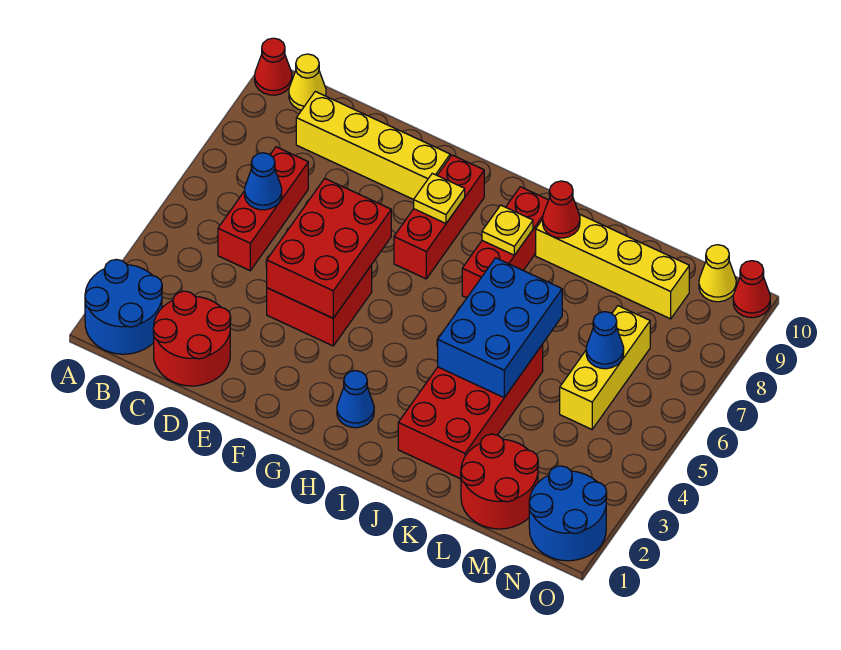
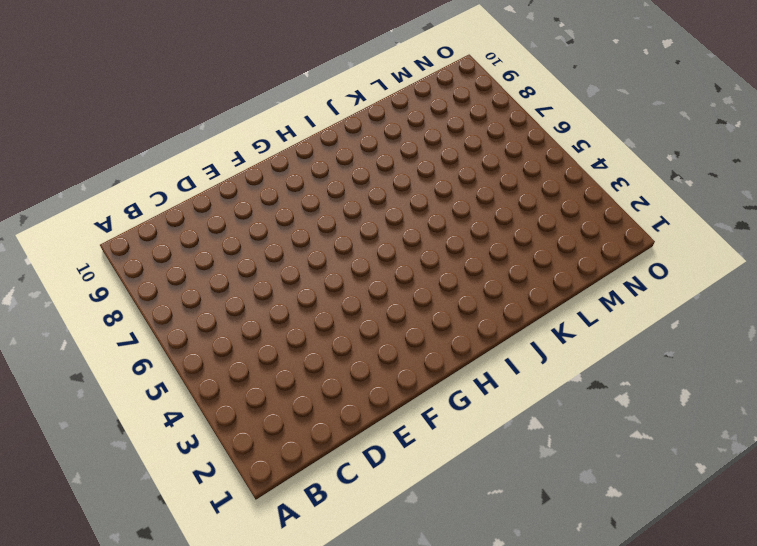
none -> blue round brick A1:B2 level 1
none -> red cone A10 level 1
none -> yellow cone B10 level 1

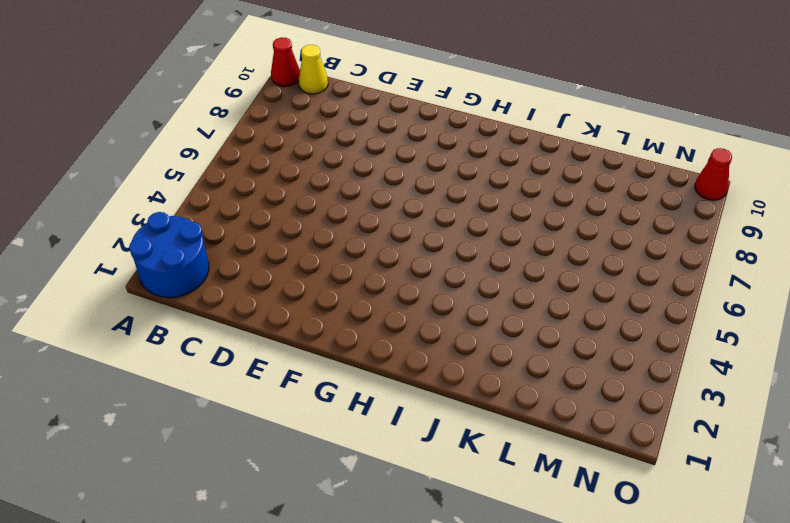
none -> red round brick C1:D2 level 1
none -> red brick C5:C7 level 1
none -> yellow brick C9:F9 level 1

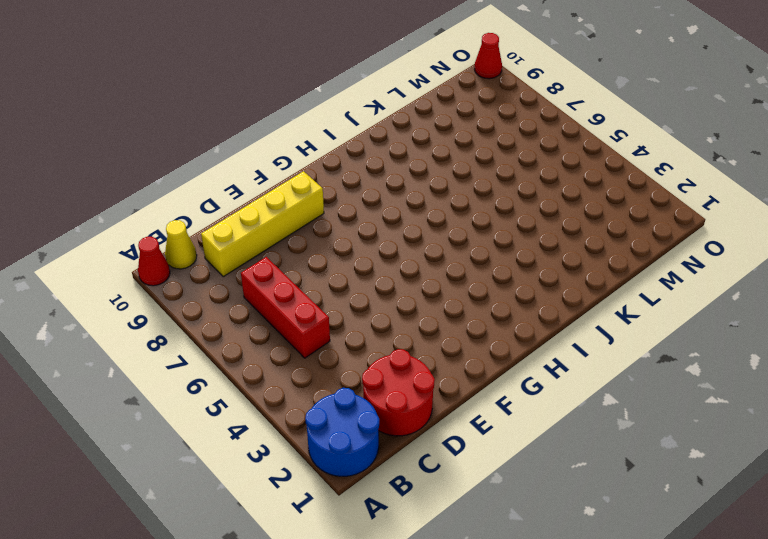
none -> red brick E4:F5 level 1
none -> red brick G7:G9 level 1
none -> blue cone H2 level 1

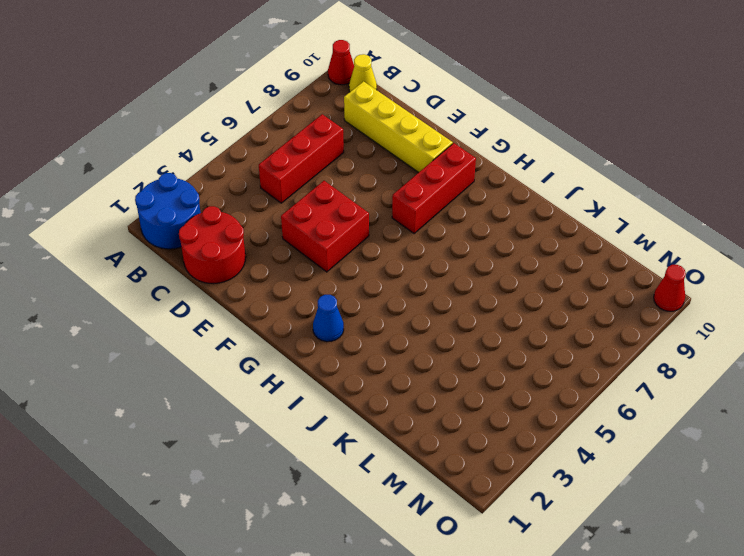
none -> red brick I7:I9 level 1
none -> red brick J2:K5 level 1
none -> yellow brick J9:M9 level 1

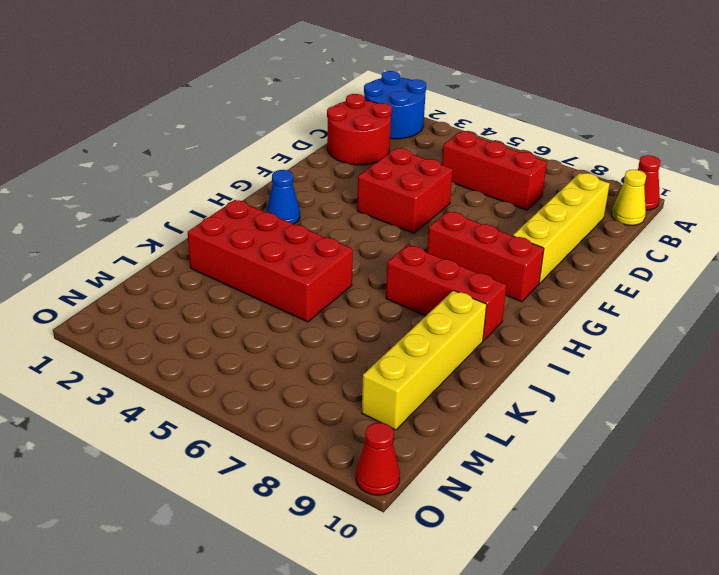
none -> red round brick L1:M2 level 1
none -> yellow brick M5:M7 level 1
none -> blue round brick N1:O2 level 1

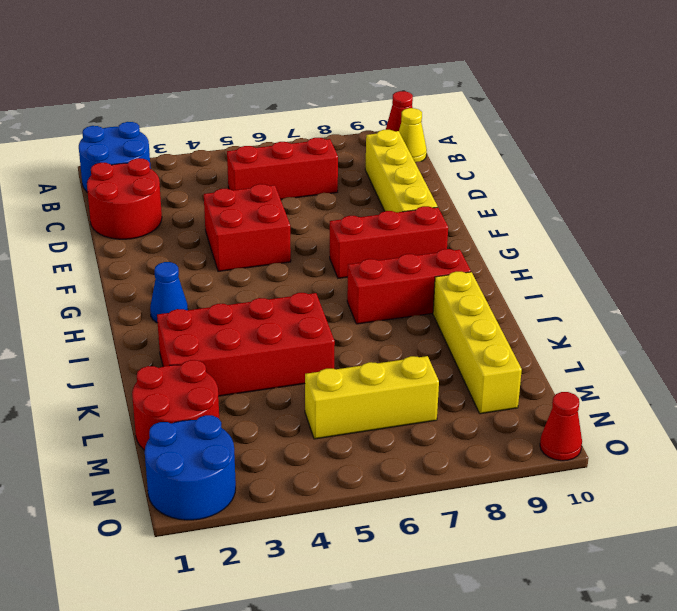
none -> yellow cone N10 level 1
none -> blue cone C6 level 2
none -> red brick E4:F6 level 2

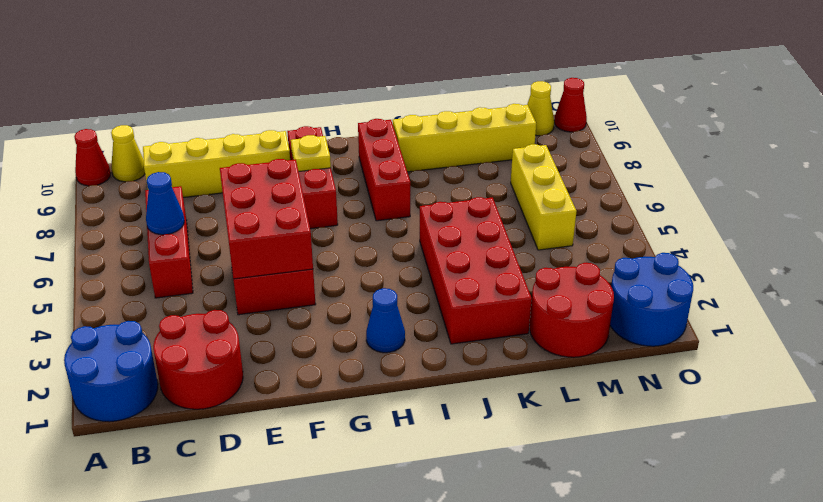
none -> yellow plate I8 level 2
none -> blue brick J4:K6 level 2
none -> red cone J9 level 2

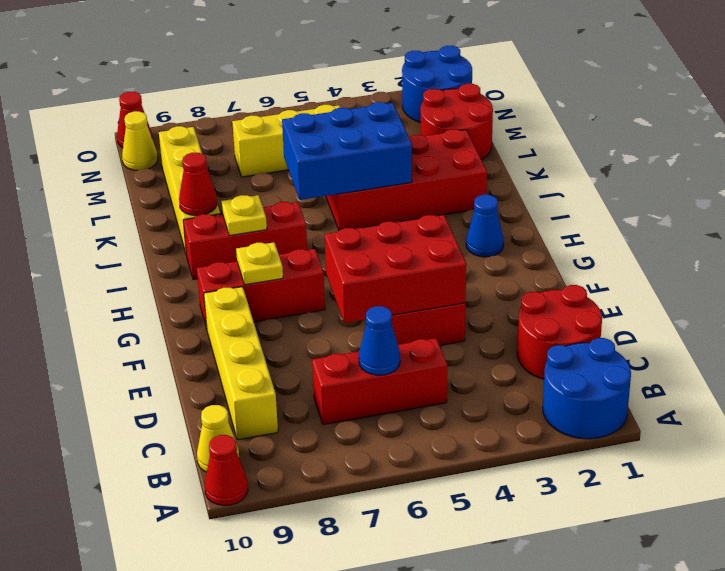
none -> blue cone M6 level 2

